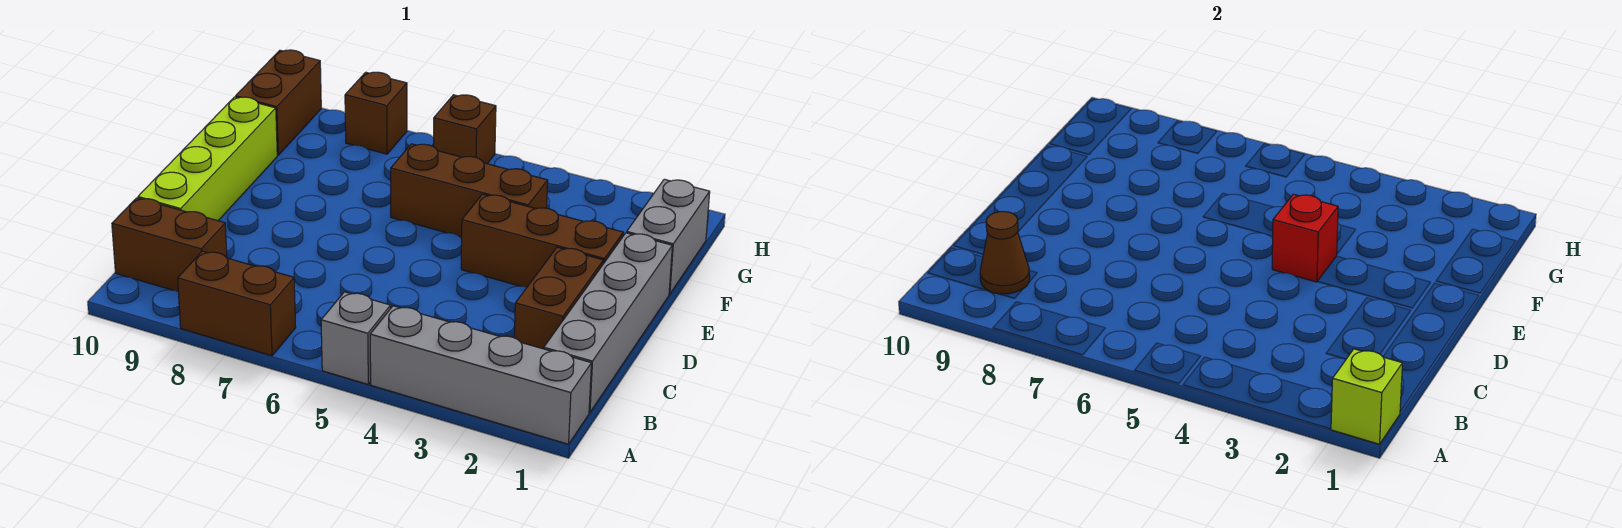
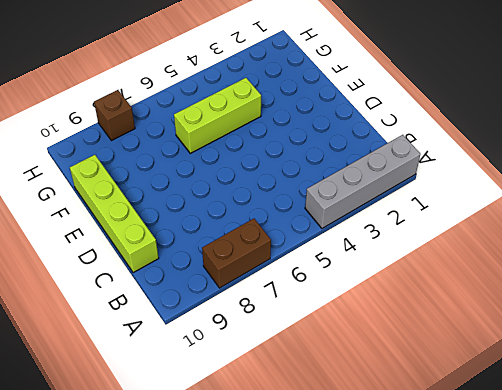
lime brick F4:F6 level 1 -> brown brick F4:F6 level 1
none -> grey brick A5 level 1
none -> grey brick B1:E1 level 1
none -> brown brick B9:B10 level 1

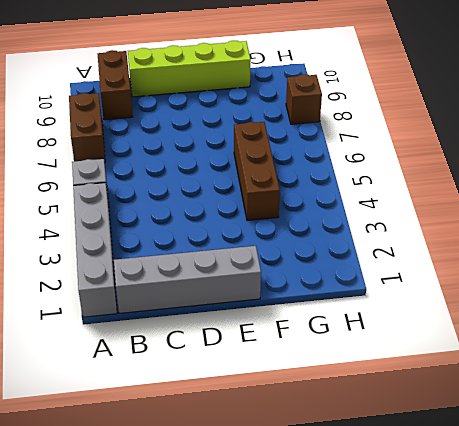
none -> brown brick C2:D2 level 1
none -> brown brick E2:E4 level 1
none -> grey brick F1:G1 level 1

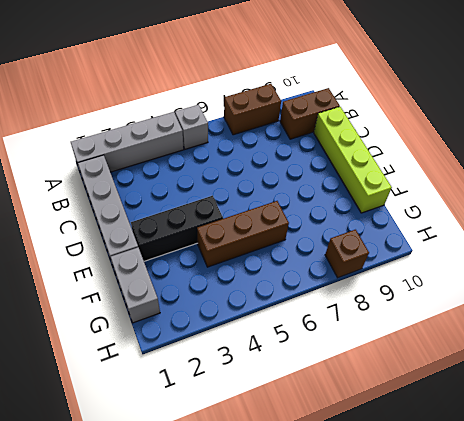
black brick E2:E4 level 1 -> brown brick E2:E4 level 1
none -> brown brick C2:D2 level 1
none -> brown brick G10:H10 level 1
none -> brown brick H6 level 1

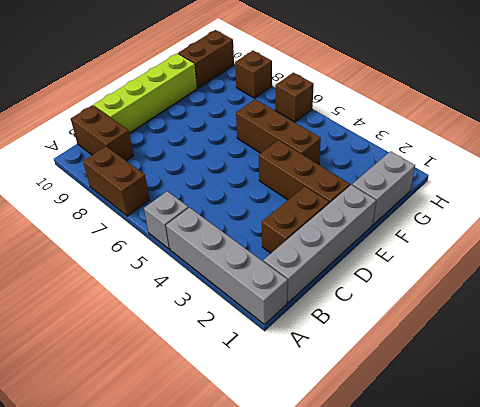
none -> lime brick A1 level 2
none -> brown cone B9 level 2
none -> red brick E4 level 2

